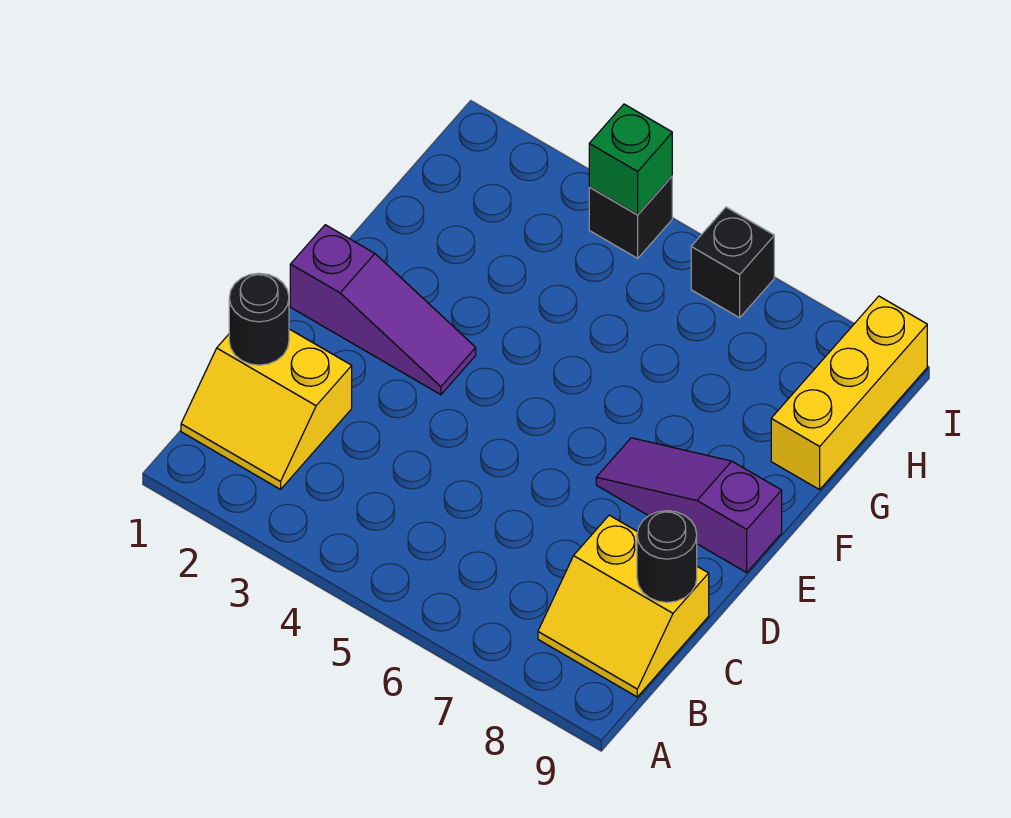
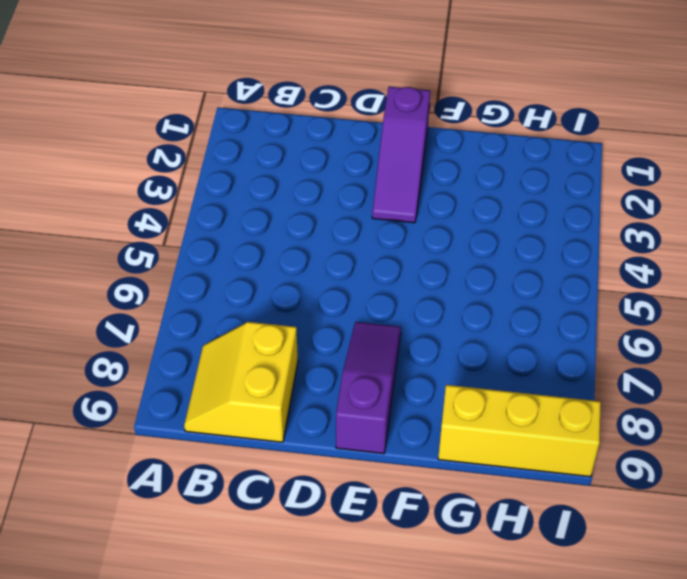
none -> yellow slope B1:C2 level 1 top C
none -> black brick I4 level 1

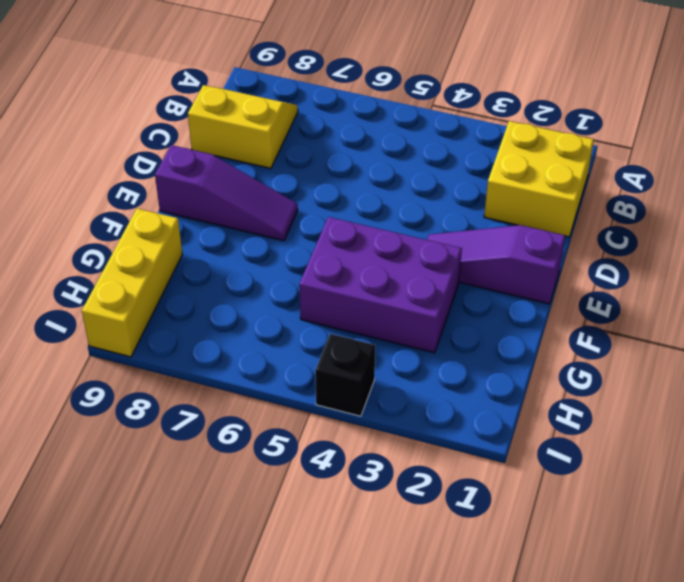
yellow brick B1:C2 level 1 -> yellow slope B1:C2 level 1 top C
purple brick F3:G5 level 1 -> none
none -> black brick I6 level 1
none -> black round brick C1 level 2

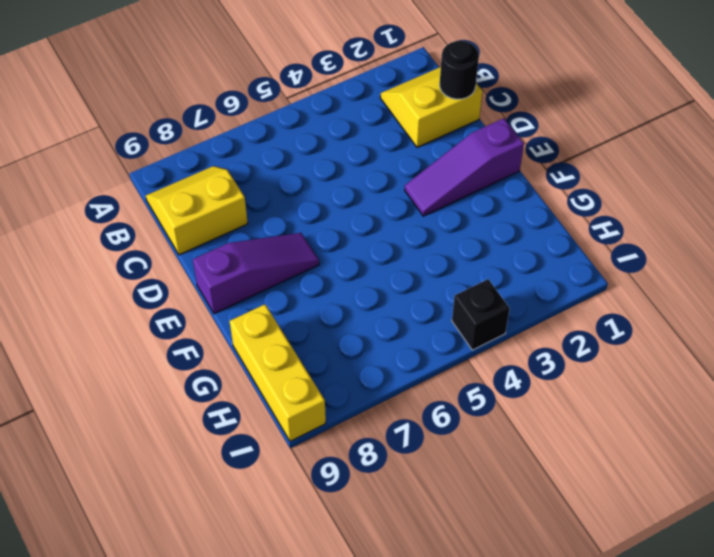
none -> black brick I6 level 1
none -> black round brick C9 level 2

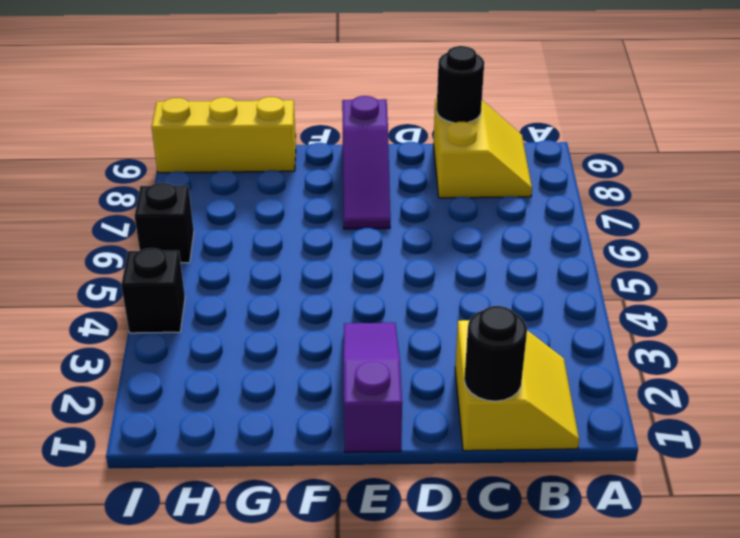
none -> green brick I4 level 2

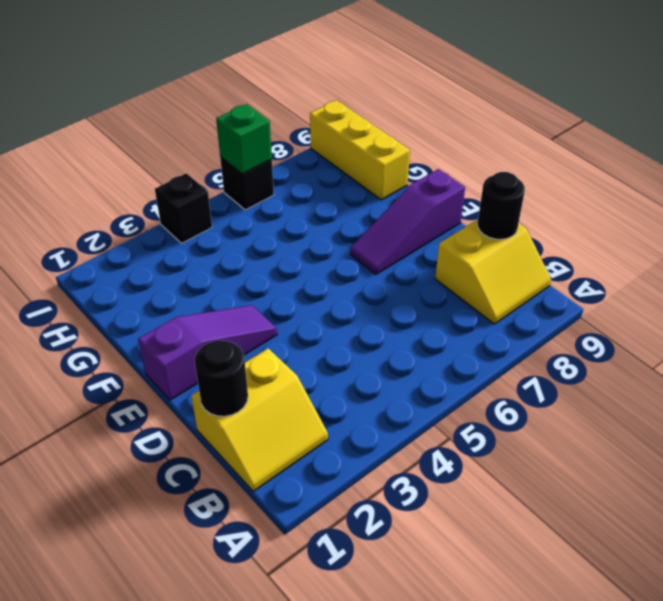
green brick I6 level 2 -> green brick I4 level 2

